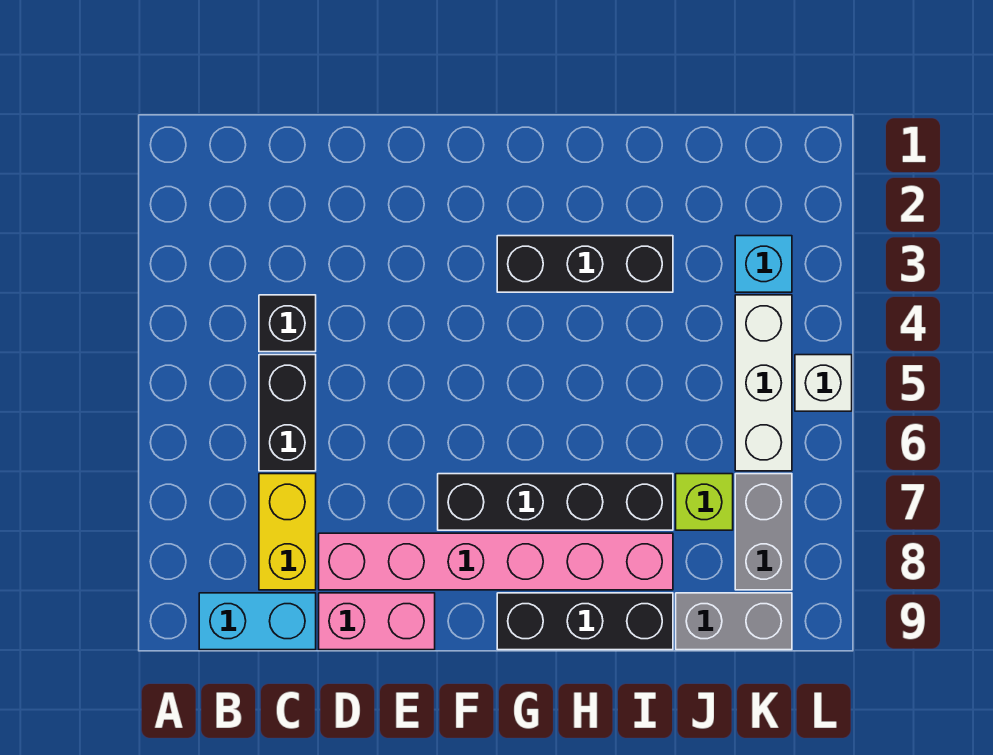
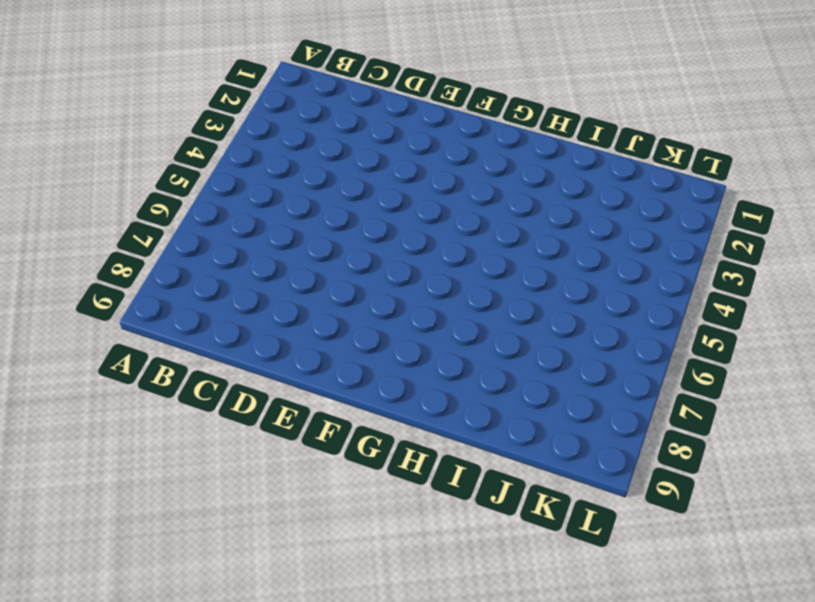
none -> cyan brick B9:C9 level 1
none -> black brick C4 level 1
none -> black brick C5:C6 level 1

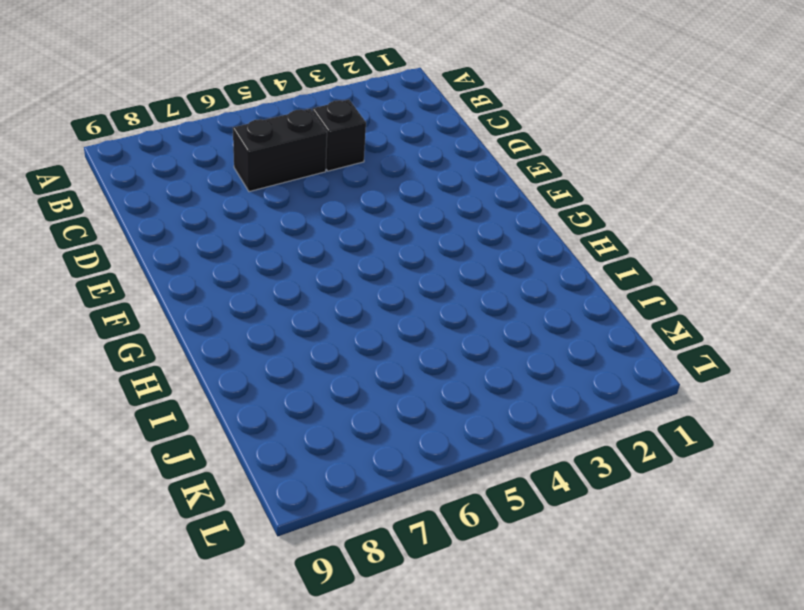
none -> cyan brick B9:C9 level 1
none -> yellow brick C7:C8 level 1
none -> pink brick D8:I8 level 1

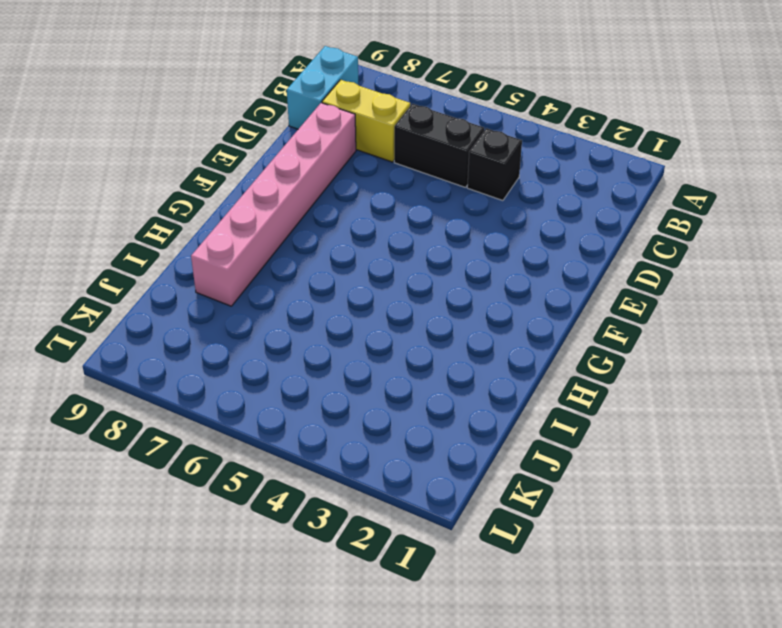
none -> pink brick D9:E9 level 1
none -> black brick F7:I7 level 1
none -> black brick G3:I3 level 1

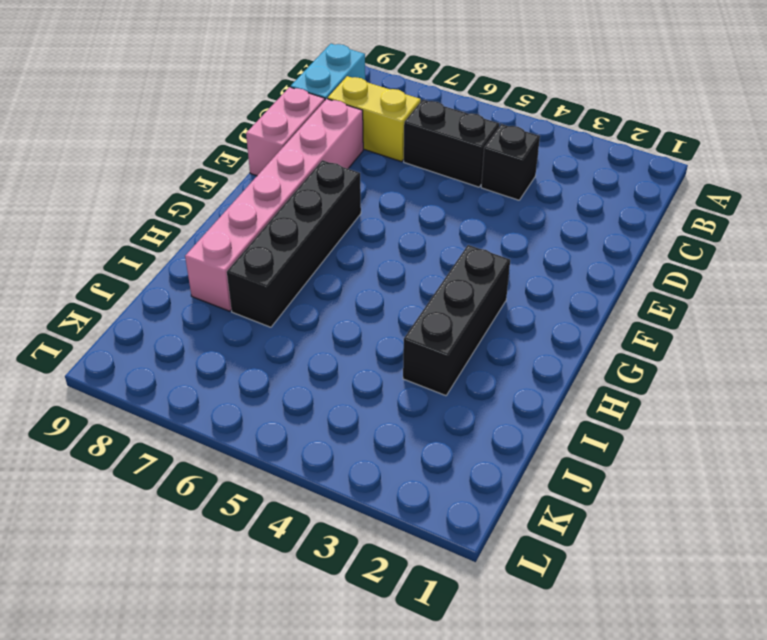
none -> black brick G9:I9 level 1
none -> lime brick J7 level 1
none -> grey brick J9:K9 level 1

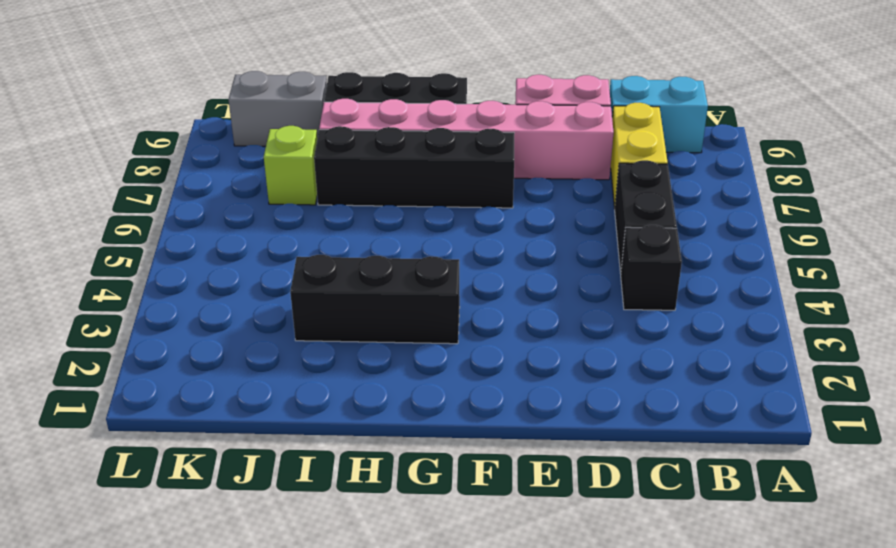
none -> cyan brick K3 level 1
none -> white brick K4:K6 level 1
none -> grey brick K7:K8 level 1

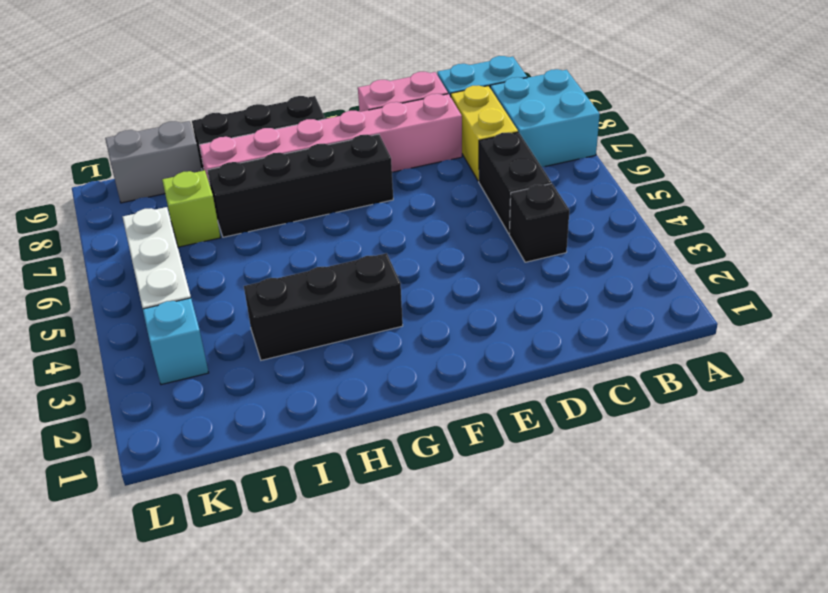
cyan brick A7:B8 level 1 -> none
none -> grey brick K7:K8 level 1
none -> white brick L5 level 1

